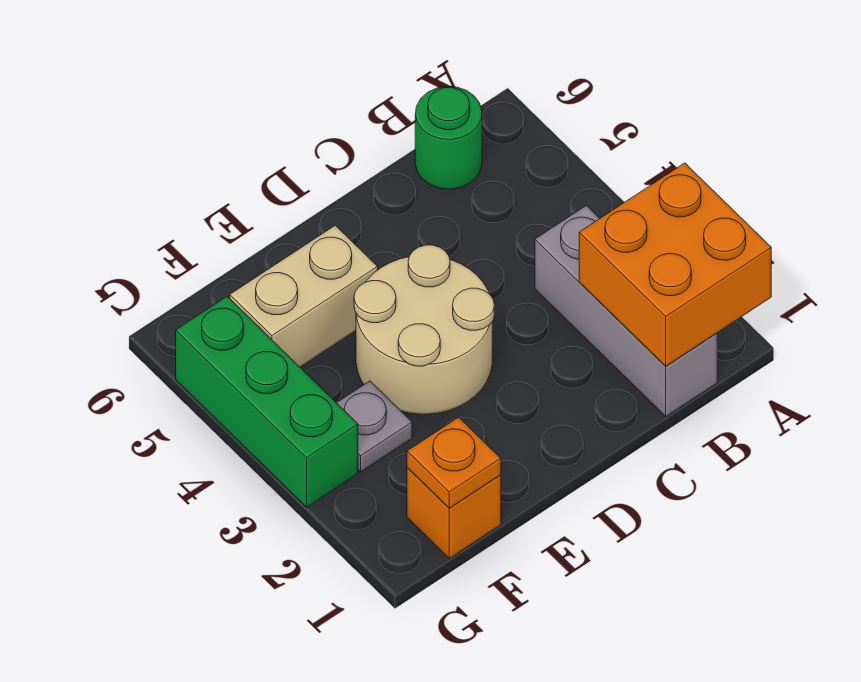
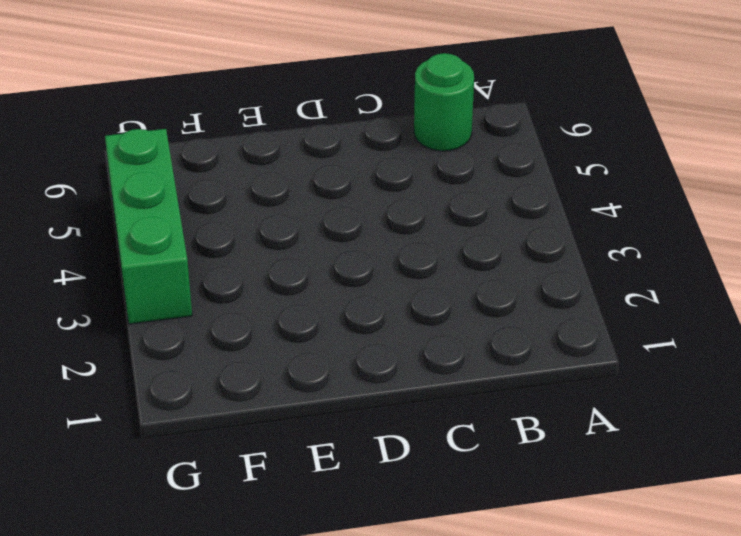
none -> grey brick B1:B3 level 1
none -> tan round brick D3:E4 level 1

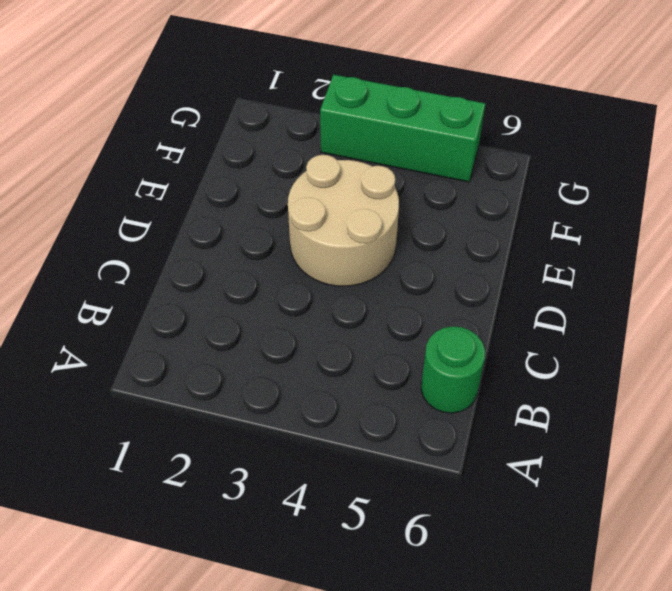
none -> grey brick B1:B3 level 1
none -> tan brick E5:F5 level 1

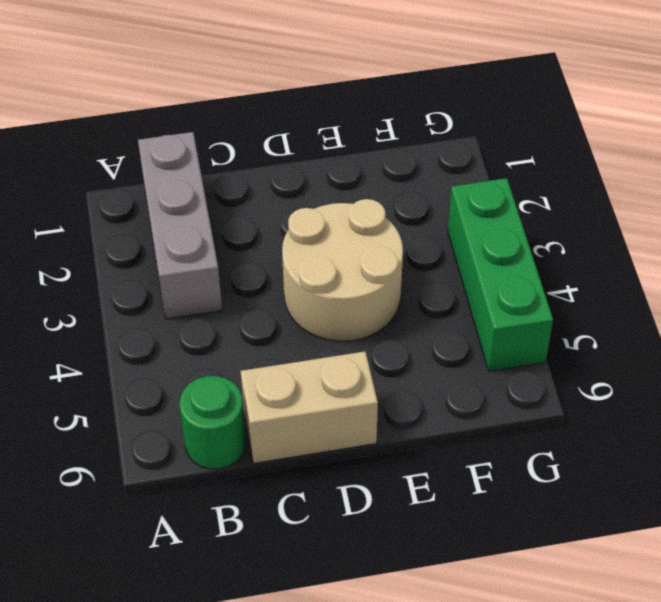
tan brick C6:D6 level 1 -> tan brick E5:F5 level 1
none -> orange brick F1 level 1
none -> grey plate F3 level 1

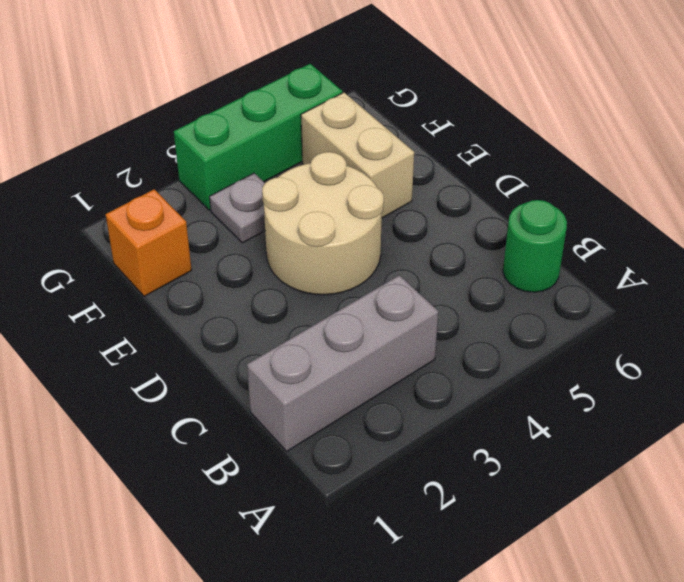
none -> orange brick A1:B2 level 2
none -> orange plate F1 level 2

